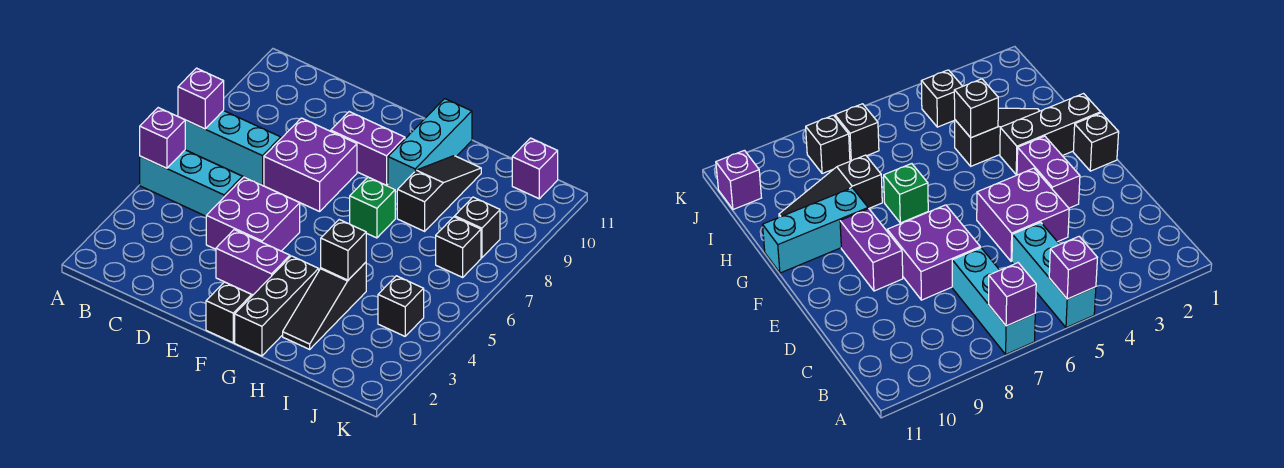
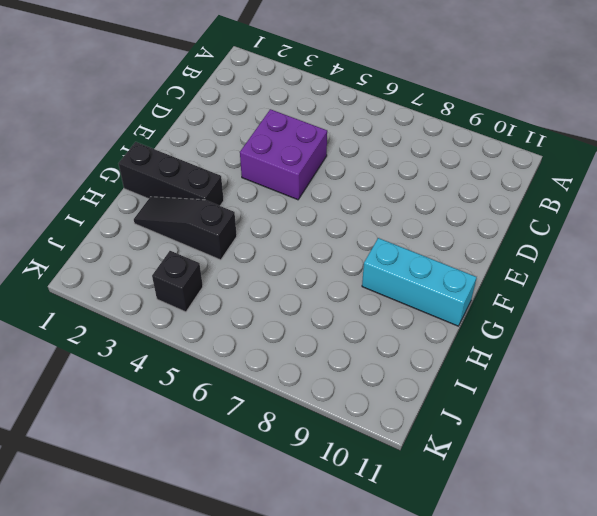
none -> cyan brick A5:C5 level 1
none -> cyan brick A7:C7 level 1
none -> purple brick D7:E8 level 1

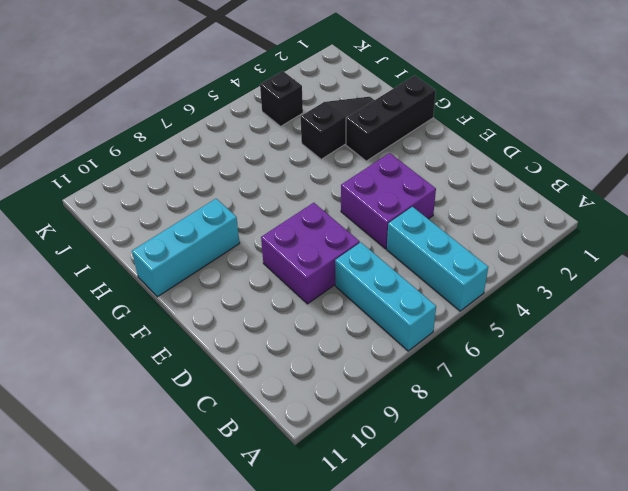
none -> purple brick E3:F3 level 1
none -> purple brick E9:F9 level 1
none -> black brick F1 level 1

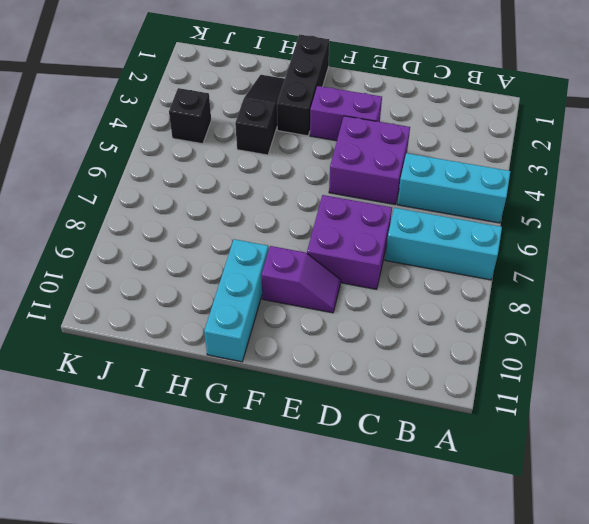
purple slope E9:F9 level 1 top F -> purple brick E9:F9 level 1
none -> black brick F1 level 1
none -> green brick G7 level 1
none -> black slope H8:H10 level 1 top 8

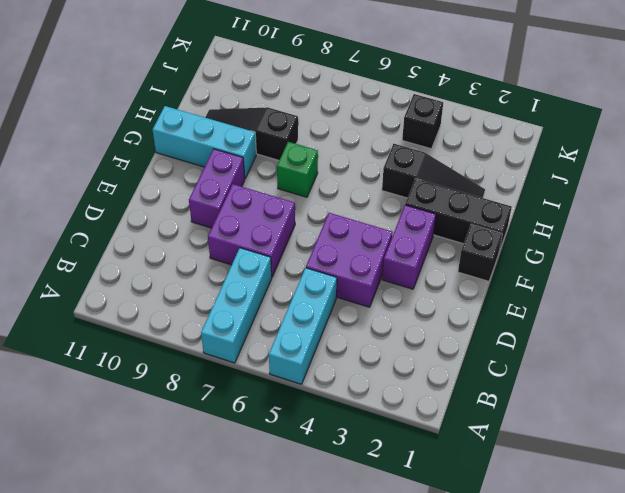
none -> black brick J7 level 1
none -> black brick J8 level 1
none -> purple brick J11 level 1

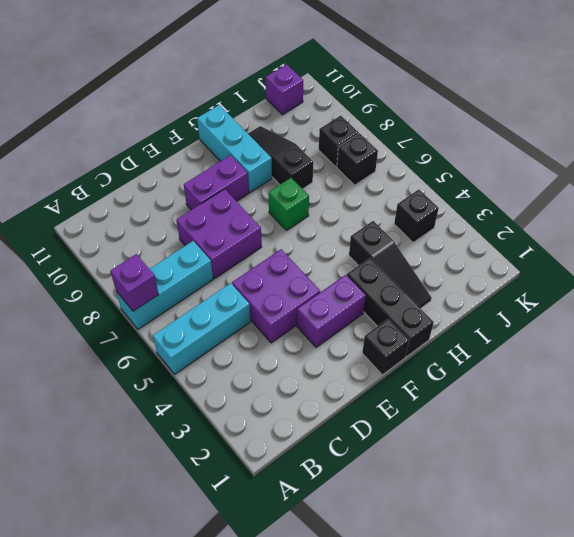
none -> purple brick A5 level 2
none -> black brick H4 level 2

